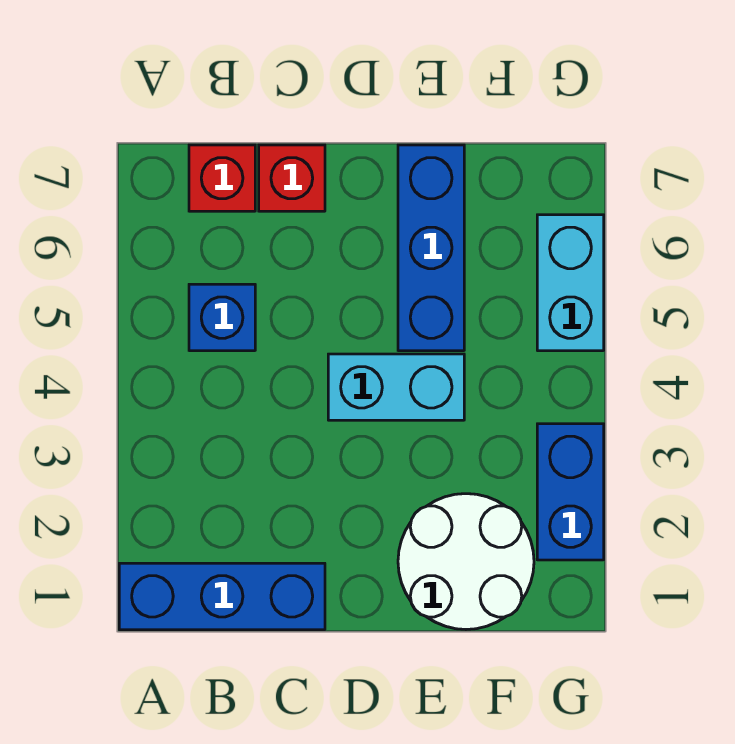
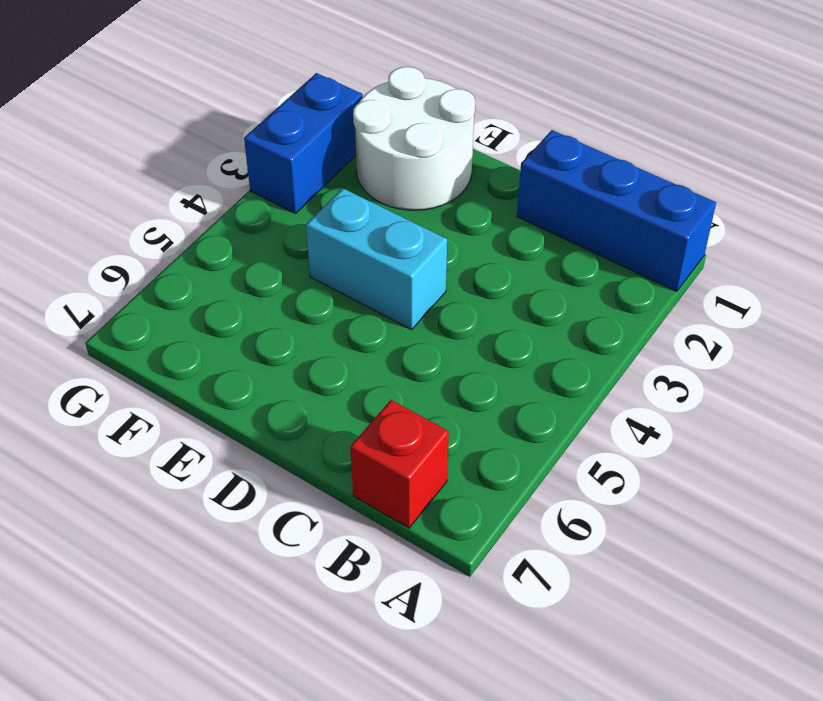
none -> blue brick B5 level 1
none -> red brick C7 level 1

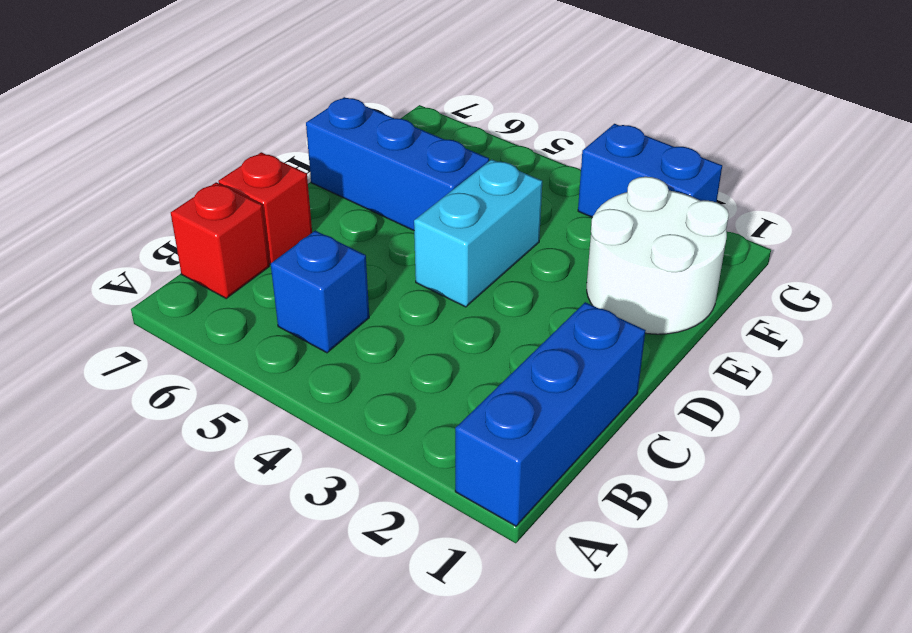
none -> cyan brick G5:G6 level 1

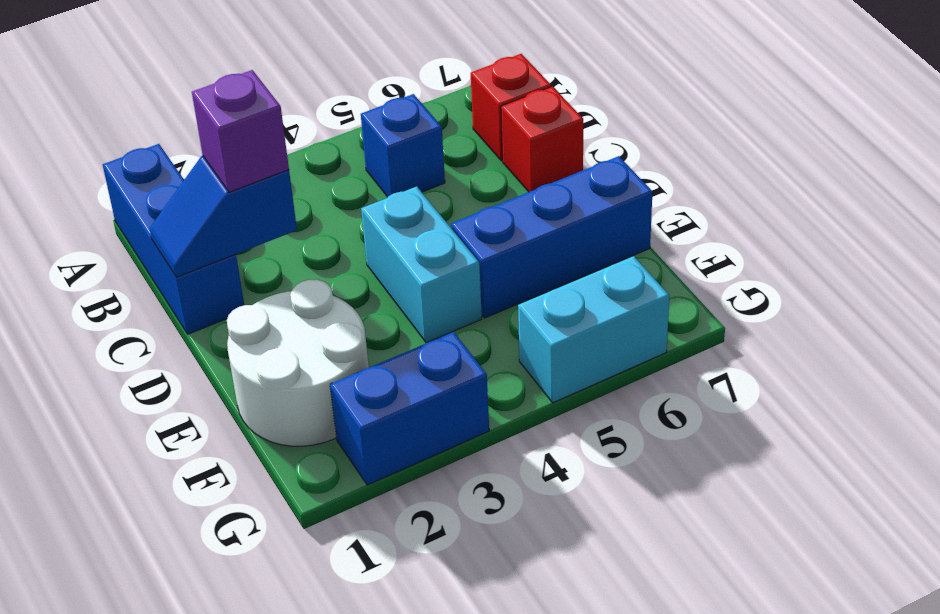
blue slope C1:C2 level 2 top 2 -> none
purple brick C2 level 3 -> none

